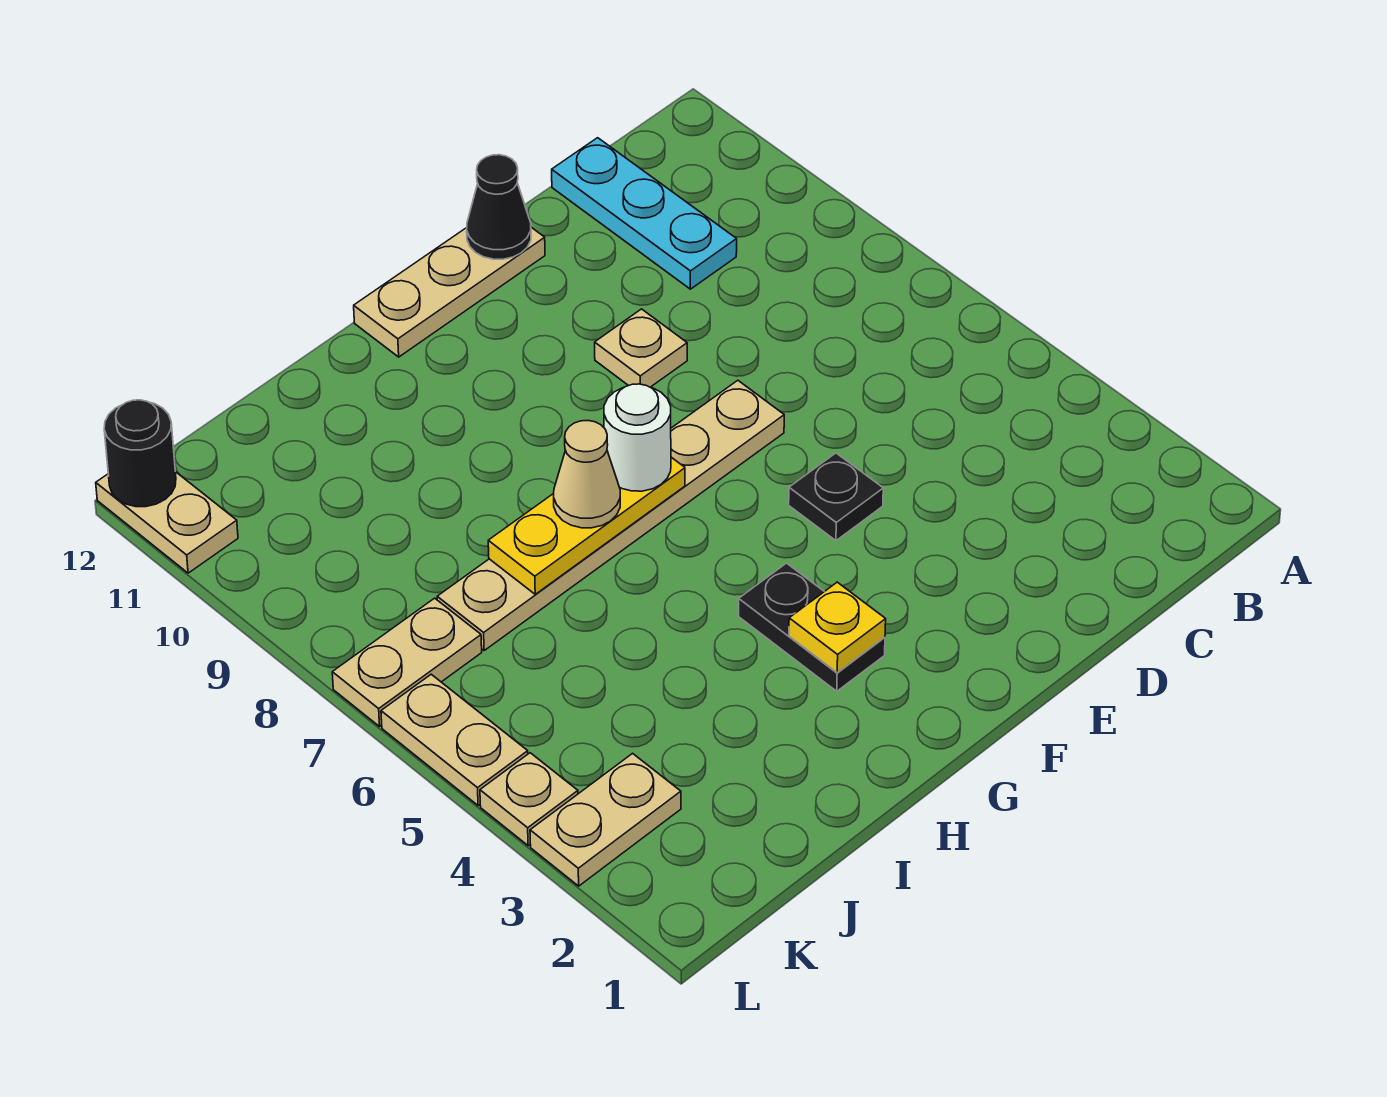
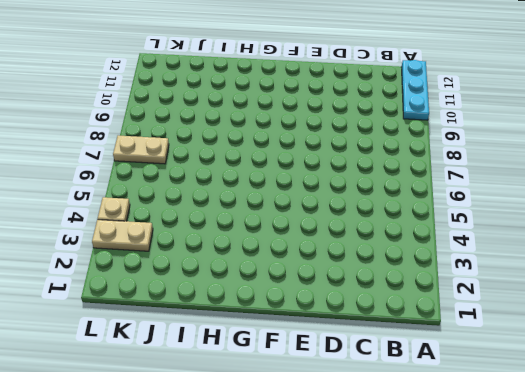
cyan plate A10:A12 level 1 -> cyan plate C10:C12 level 1
none -> black plate E5 level 1
none -> tan plate E7:J7 level 1
none -> tan plate E9 level 1

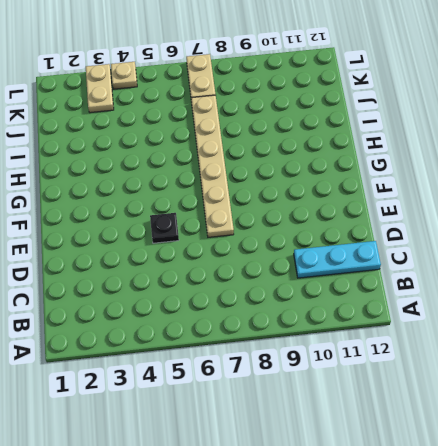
none -> tan plate E9 level 1
none -> tan plate E12:G12 level 1
none -> black plate G3:G4 level 1

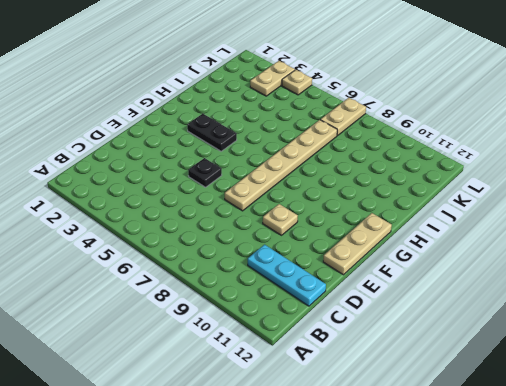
none -> tan plate L5:L6 level 1
none -> tan plate L11:L12 level 1
none -> black cone E12 level 2

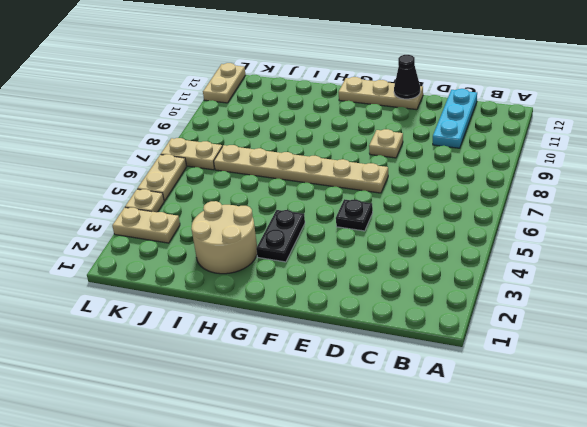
tan round brick H2:I3 level 1 -> none
none -> yellow plate G3 level 2
none -> yellow plate G7:I7 level 2
none -> black round brick L12 level 2

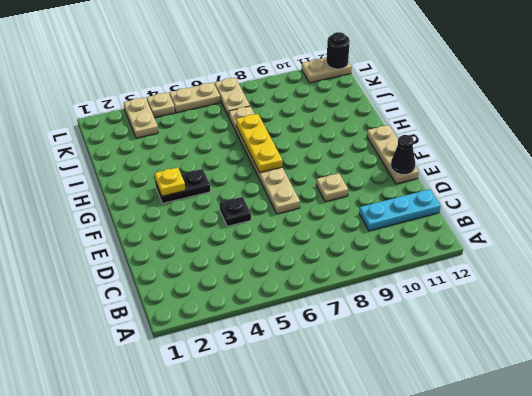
none -> white round brick G7 level 3
none -> tan cone H7 level 3

